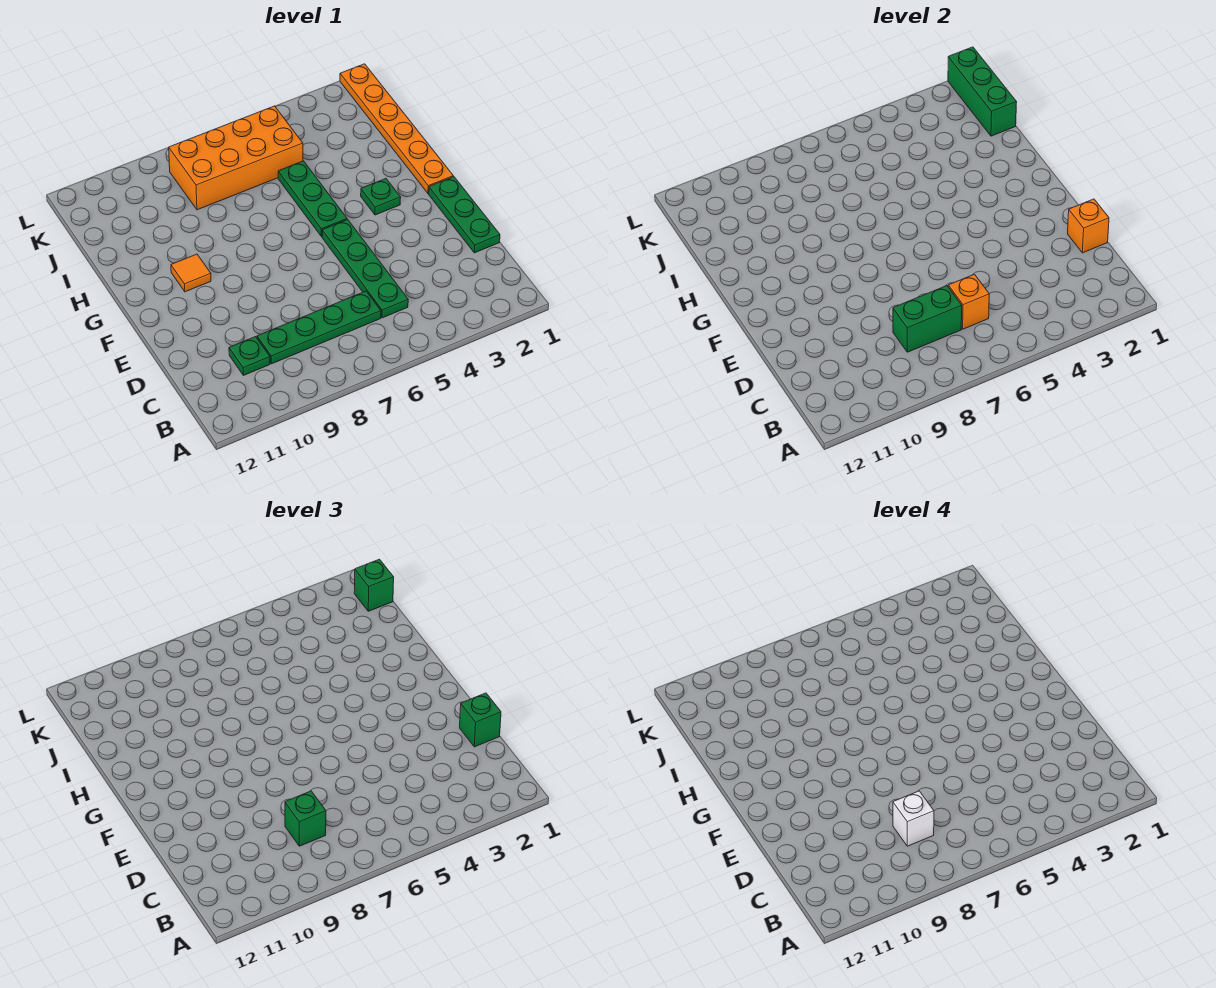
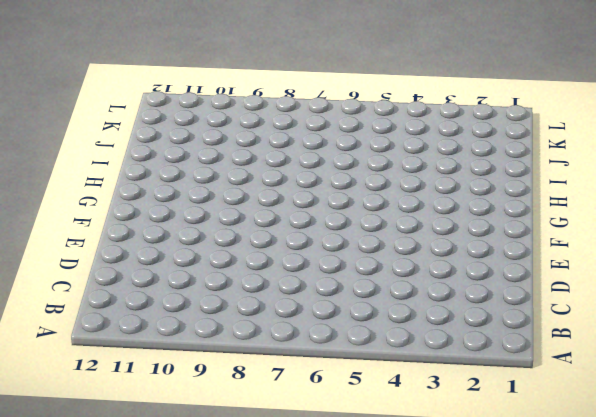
none -> green plate C5:F5 level 1
none -> green plate C6:C9 level 1
none -> green plate C10 level 1

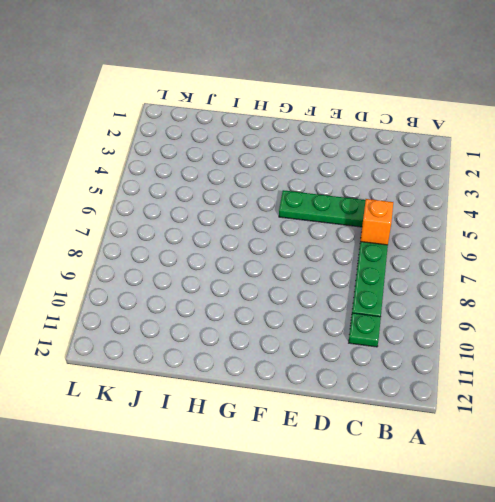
none -> green plate D1:F1 level 1
none -> orange plate G1:L1 level 1
none -> green plate G3 level 1

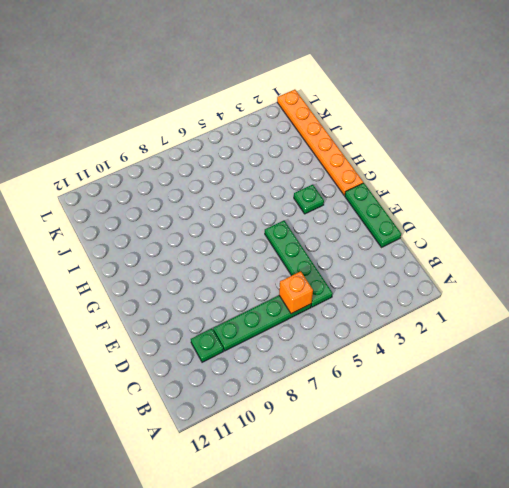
none -> green plate G5:I5 level 1
none -> orange tile G10 level 1
none -> orange brick J5:K8 level 1

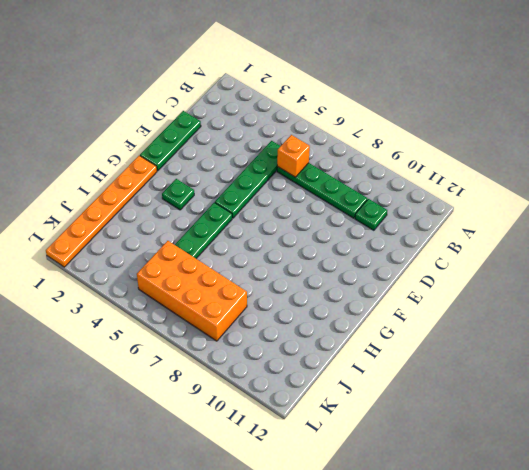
none -> orange tile G10 level 1
none -> green brick C7:C8 level 2
none -> orange brick D1 level 2

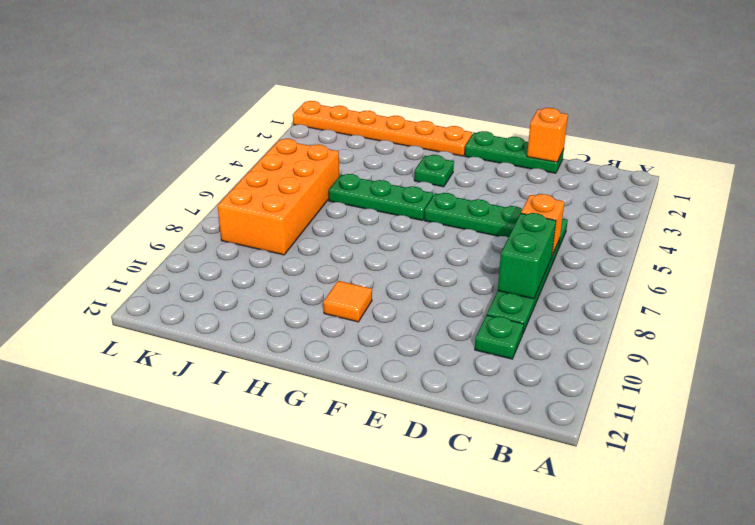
none -> green brick J1:L1 level 2
none -> green brick C8 level 3
none -> green brick D1 level 3

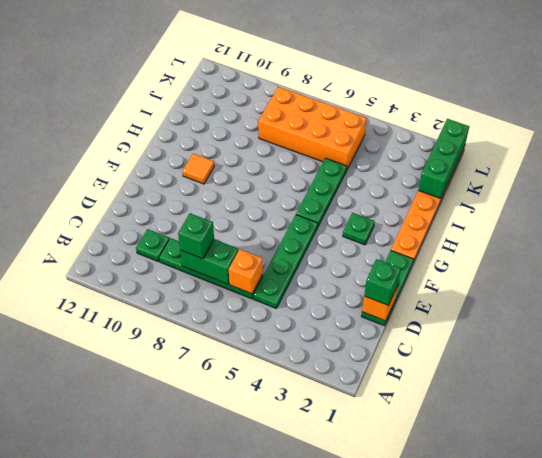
none -> green brick K1 level 3
none -> white brick C8 level 4

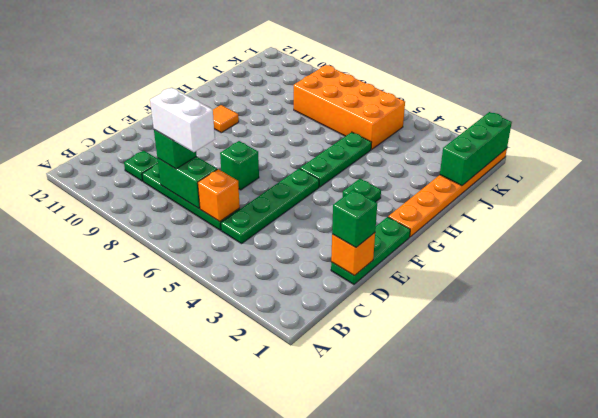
white brick C7:C8 level 4 -> white brick C8 level 4
green brick E7 level 1 -> green brick K1 level 3

